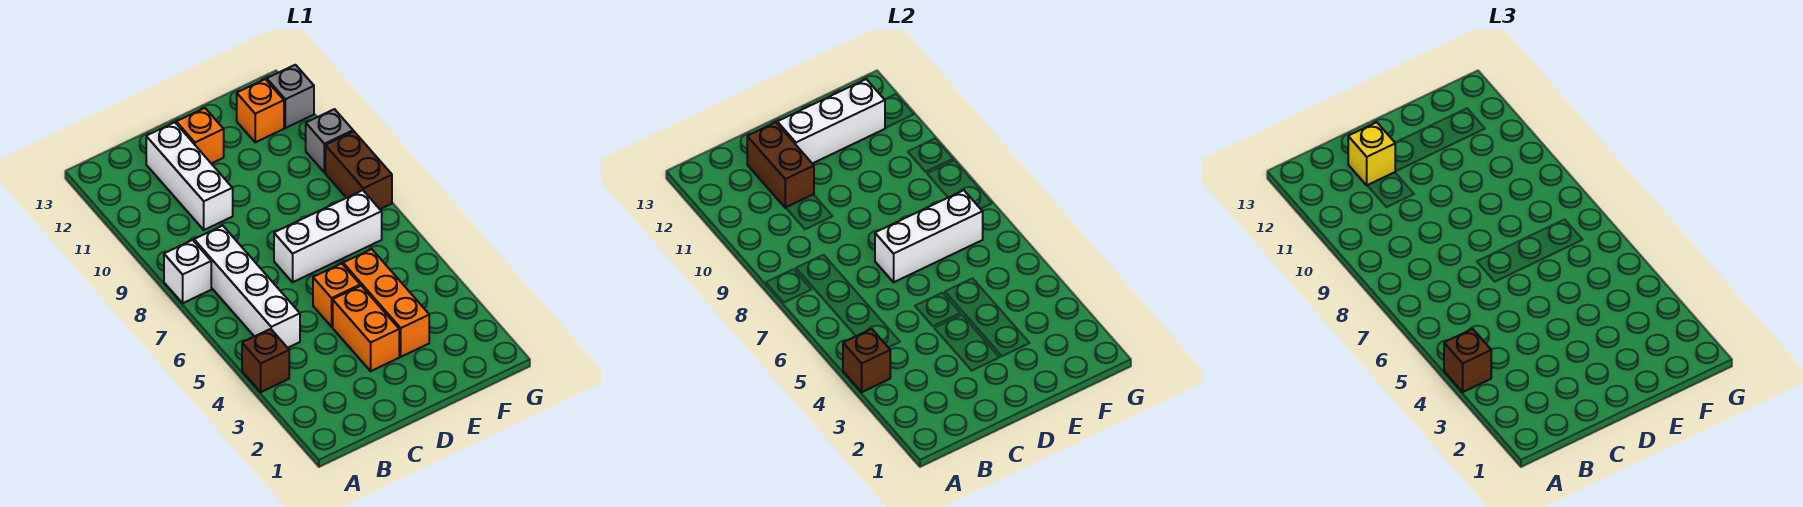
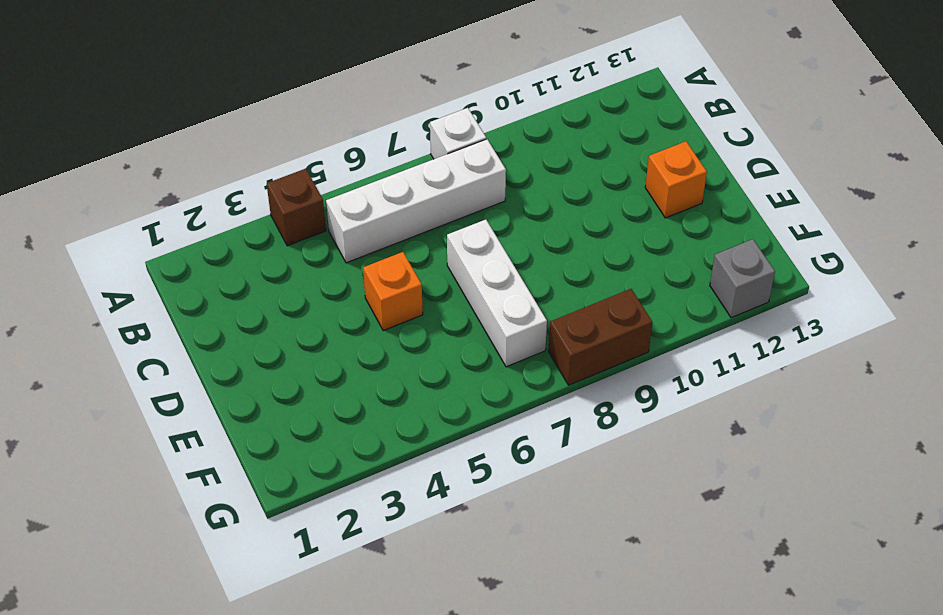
none -> white brick C10:C12 level 1
none -> orange brick D3:D4 level 1
none -> orange brick E3:E5 level 1

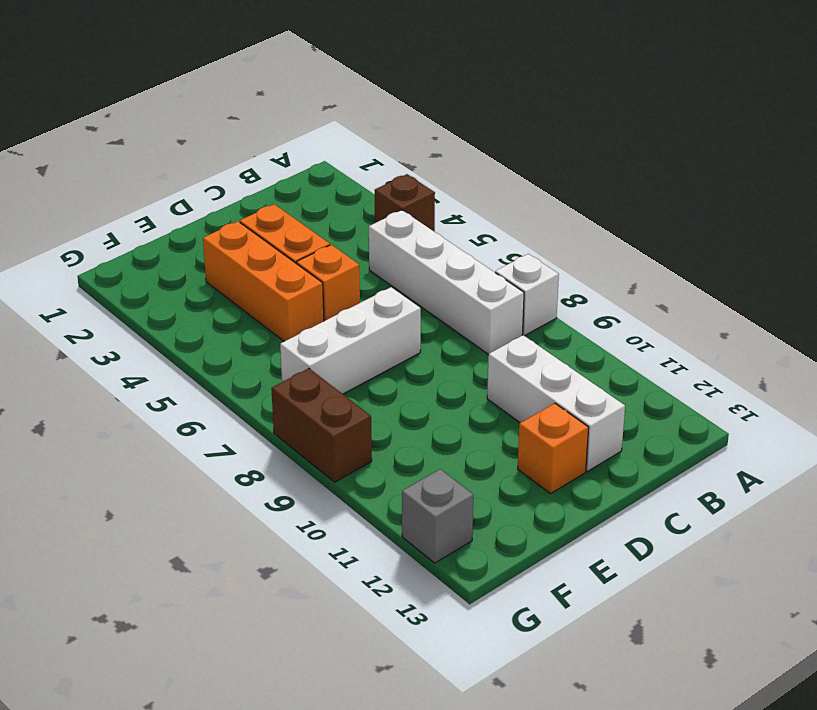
none -> orange brick F12 level 1
none -> grey brick G10 level 1
none -> brown brick A4 level 2

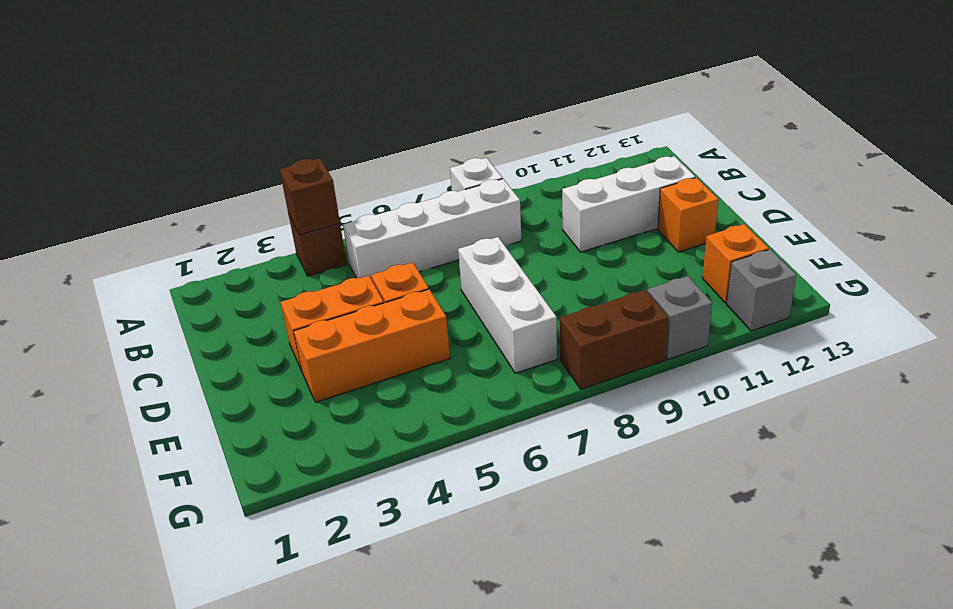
none -> brown brick C11:C12 level 2
none -> white brick D7:F7 level 2
none -> white brick D12:F12 level 2

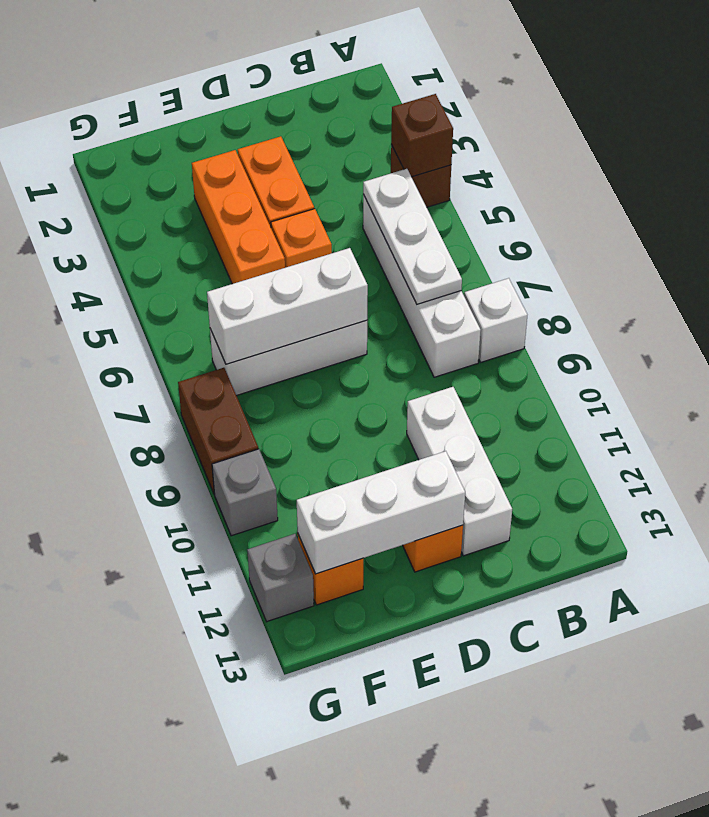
white plate B5:B7 level 2 -> none
none -> brown brick C11:C12 level 2
none -> brown brick A4 level 3
none -> yellow brick C12 level 3

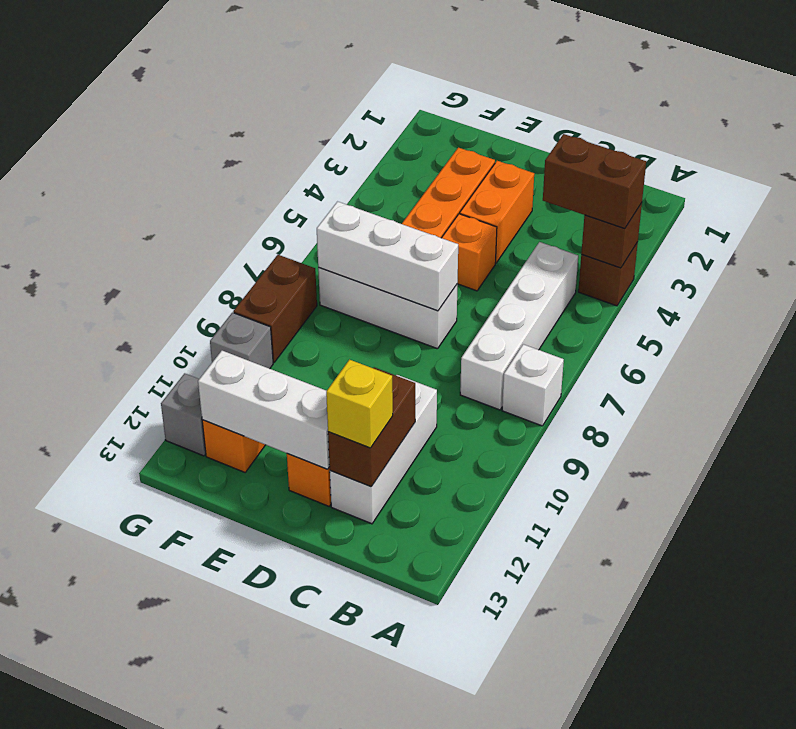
brown brick A4:B4 level 3 -> brown brick A4 level 3

